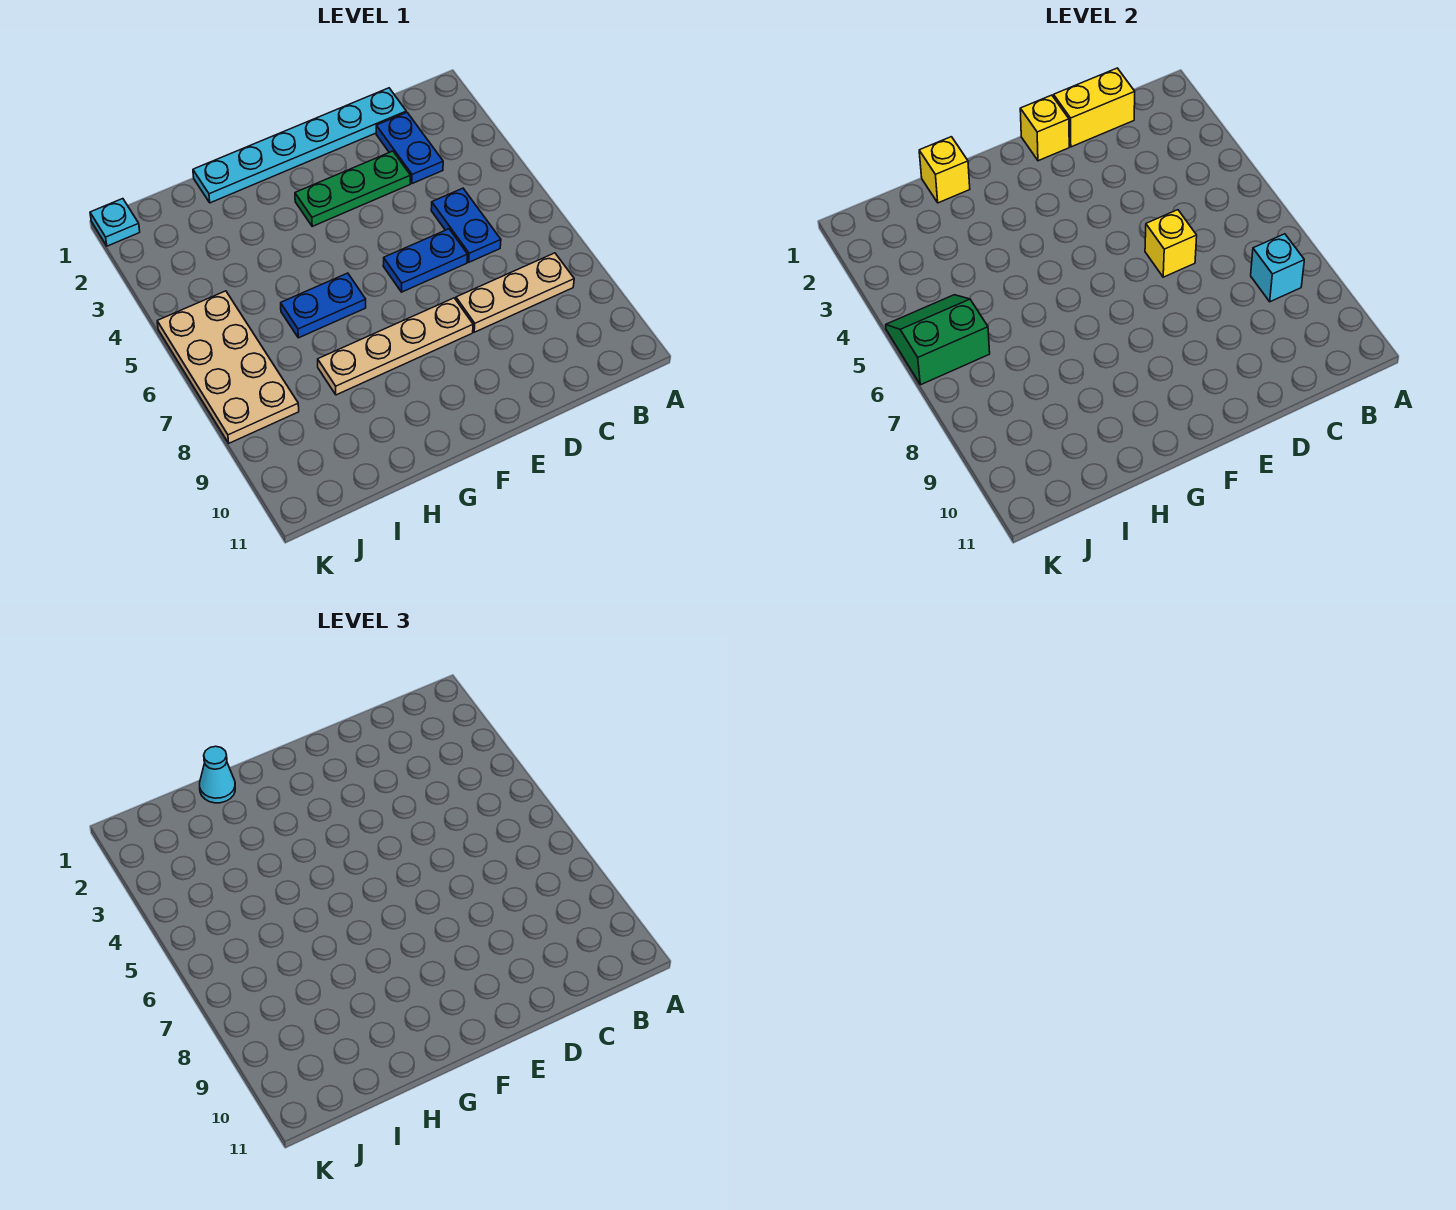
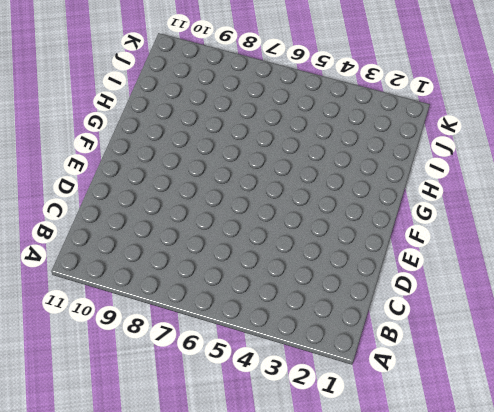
none -> tan plate B8:D8 level 1
none -> cyan plate C1:H1 level 1
none -> blue plate C2:C3 level 1

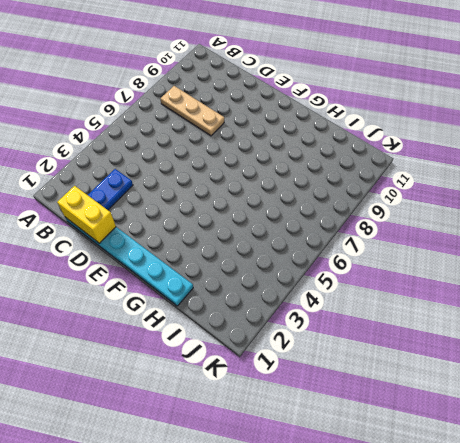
none -> blue plate C5:C6 level 1
none -> green plate D3:F3 level 1
none -> blue plate D6:E6 level 1

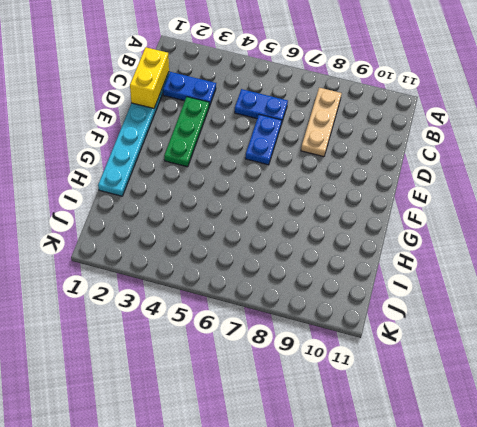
none -> tan plate E8:H8 level 1
none -> blue plate G6:H6 level 1
none -> tan plate J5:K8 level 1

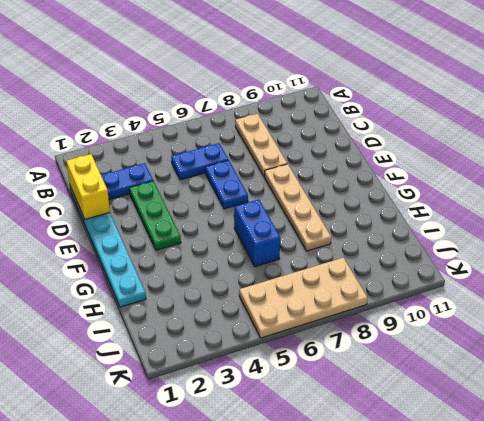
blue brick G6:H6 level 1 -> blue plate G6:H6 level 1
none -> cyan plate K1 level 1
none -> cyan brick B8 level 2
none -> yellow brick D6 level 2

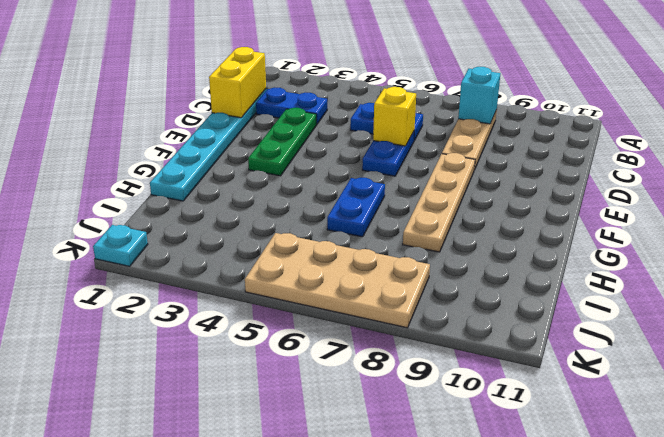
none -> yellow brick E1 level 2
none -> yellow brick H1 level 2
none -> green slope J5:K6 level 2 top 6

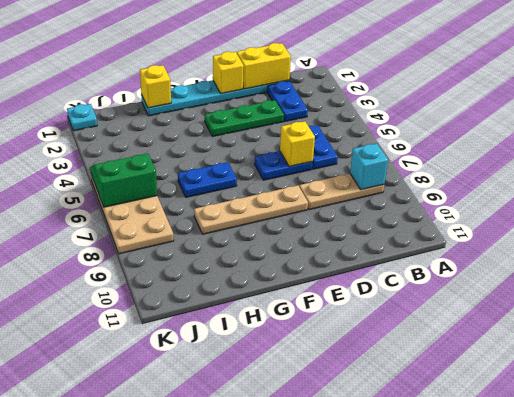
none -> cyan cone H1 level 3

